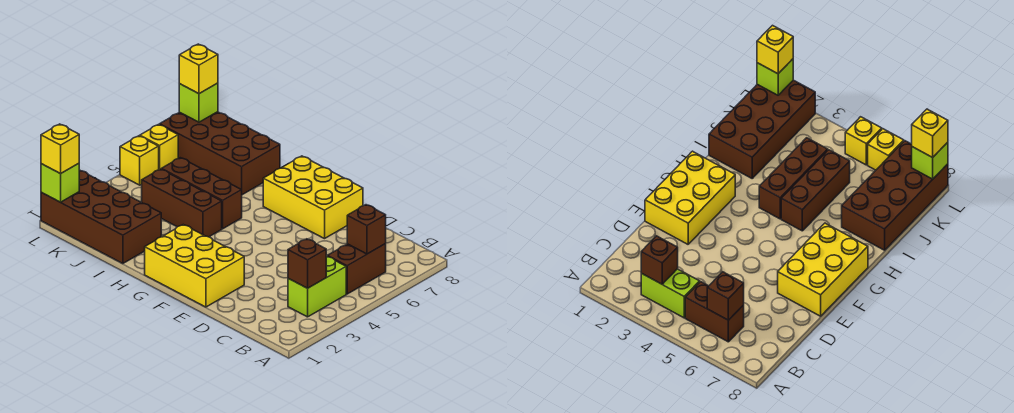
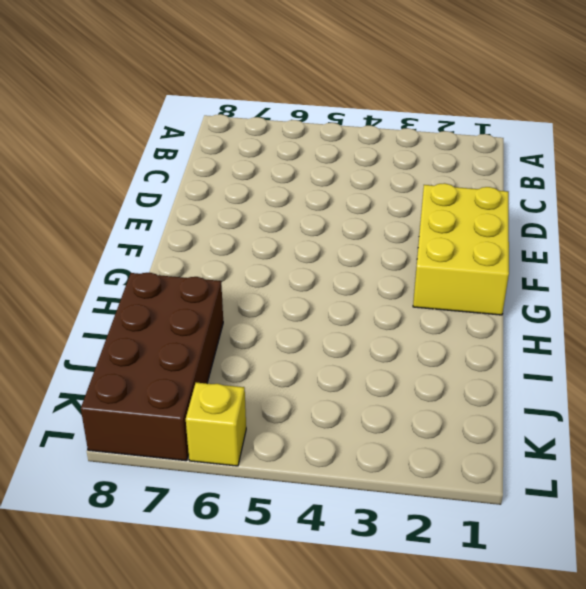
none -> lime brick B3:B4 level 1
none -> brown brick B5:B6 level 1
none -> yellow brick E7:G8 level 1

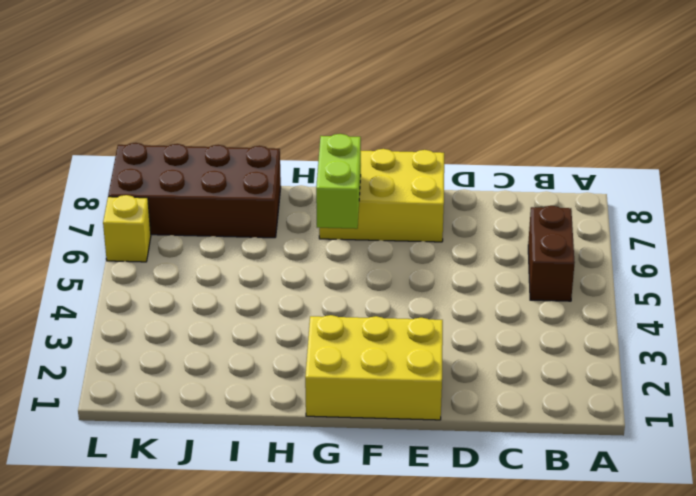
lime brick G6:G7 level 2 -> lime brick B3:B4 level 1
none -> brown brick H4:J4 level 1
none -> brown brick H5:J5 level 1
none -> brown brick I1:L2 level 1

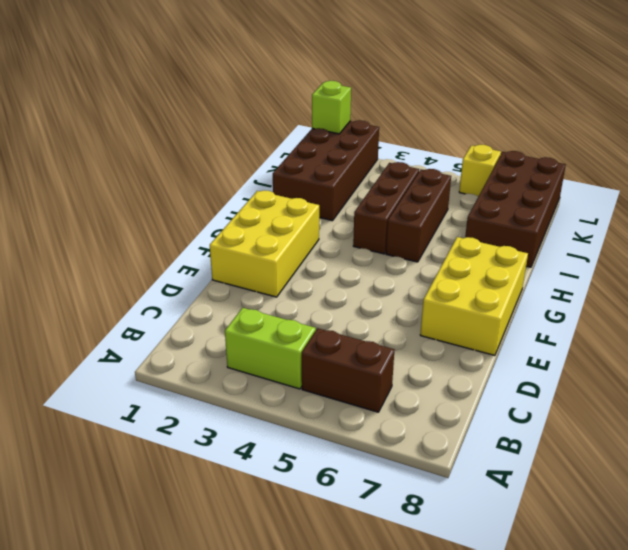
none -> yellow brick L5 level 1
none -> brown brick B3 level 2
none -> brown brick B6 level 2

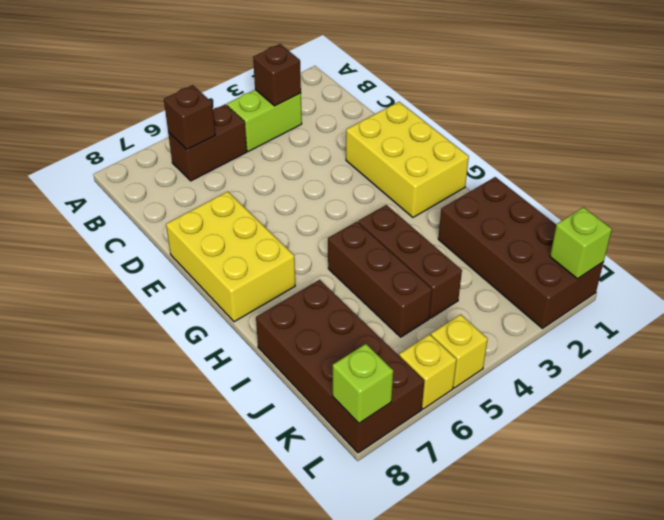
none -> yellow brick L1 level 3
none -> yellow brick L8 level 3

